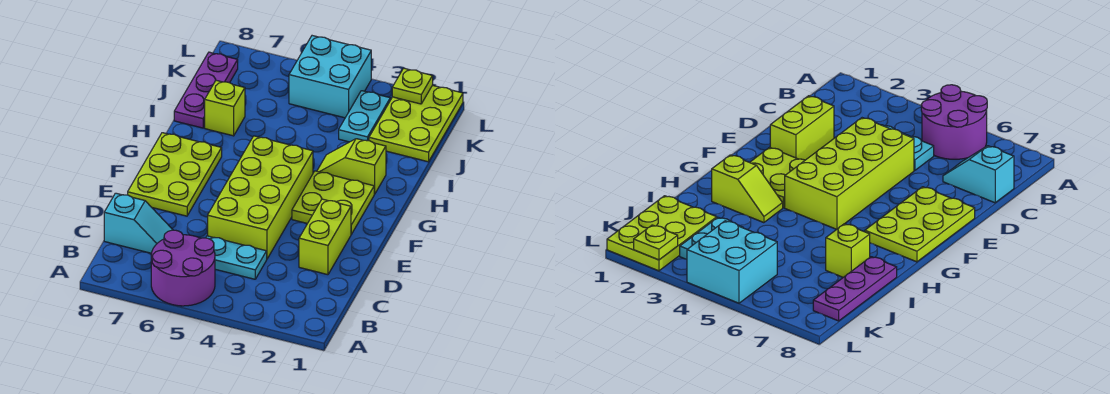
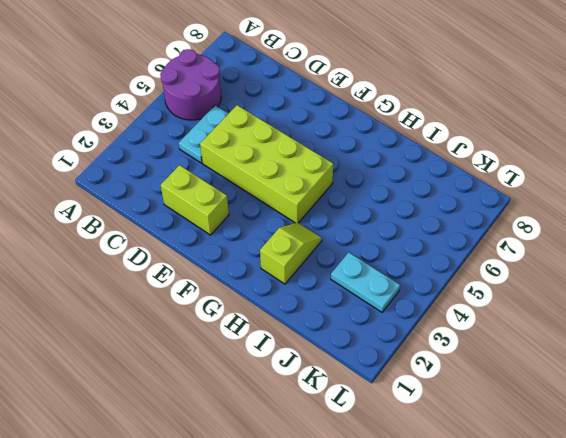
none -> cyan slope C7:C8 level 1 top 8
none -> lime plate E7:G8 level 1
none -> lime plate F2:G3 level 1

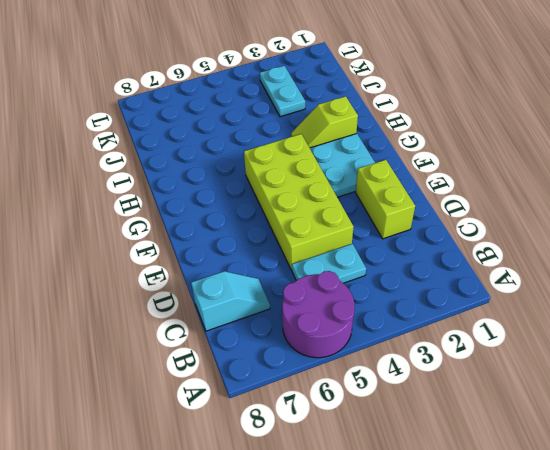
cyan plate F2:G3 level 1 -> lime plate F2:G3 level 1
none -> lime plate E7:G8 level 1
none -> lime brick I7 level 1
none -> purple plate I8:K8 level 1

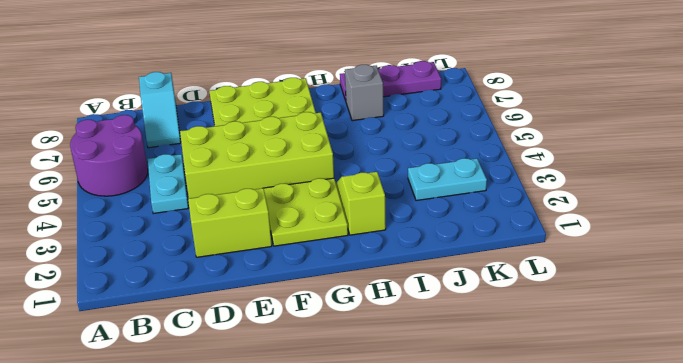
grey brick I7 level 1 -> lime brick I7 level 1
none -> lime plate J1:L2 level 1
none -> cyan brick K4:L5 level 1
none -> lime plate L2 level 2

